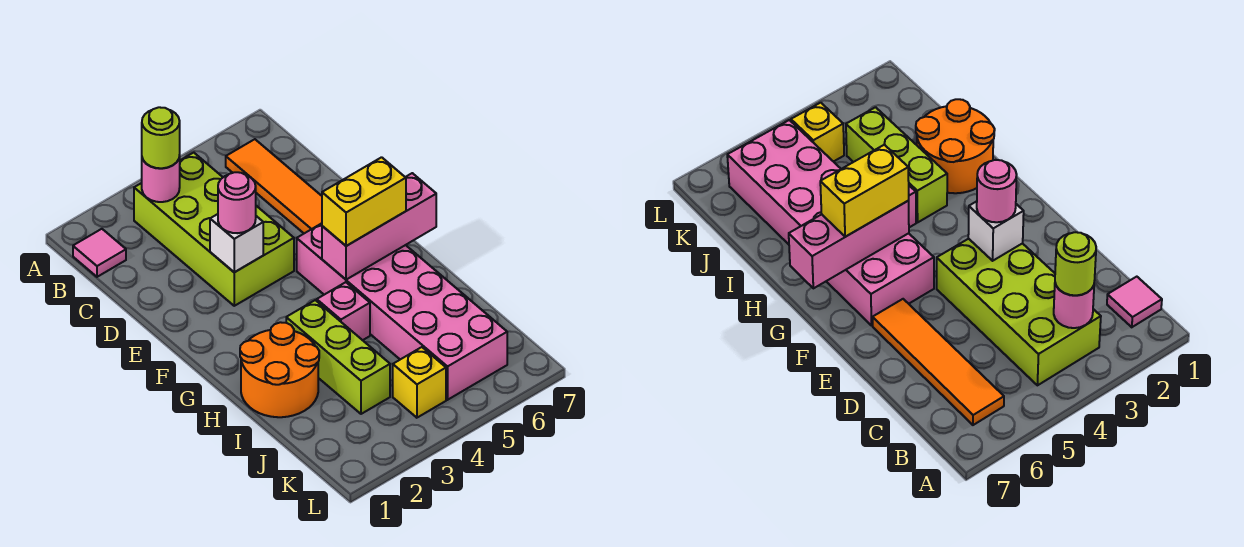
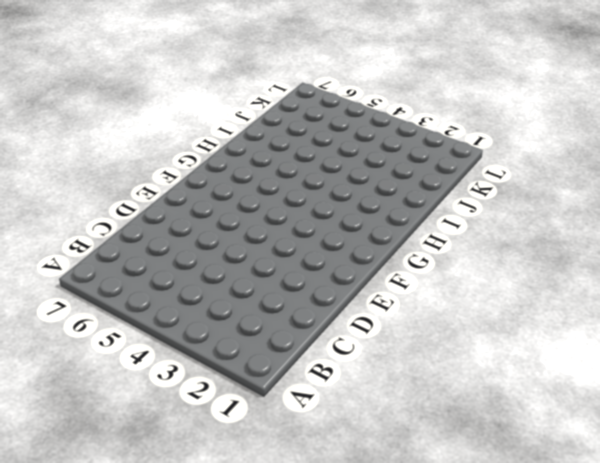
none -> pink tile B1 level 1
none -> lime brick B3:E4 level 1
none -> orange tile B6:E6 level 1

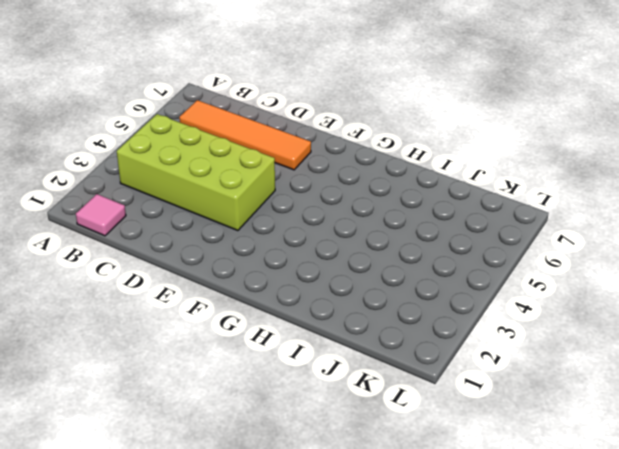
none -> pink brick F5:K6 level 1
none -> orange round brick H1:I2 level 1
none -> lime brick H3:J3 level 1

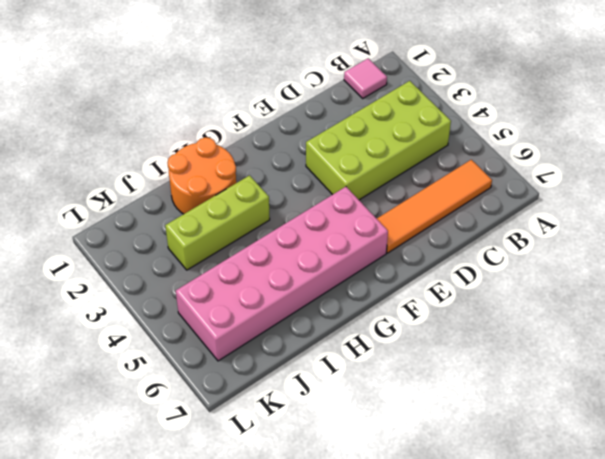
none -> pink brick H4 level 1
none -> yellow brick K4 level 1
none -> pink round brick B3 level 2

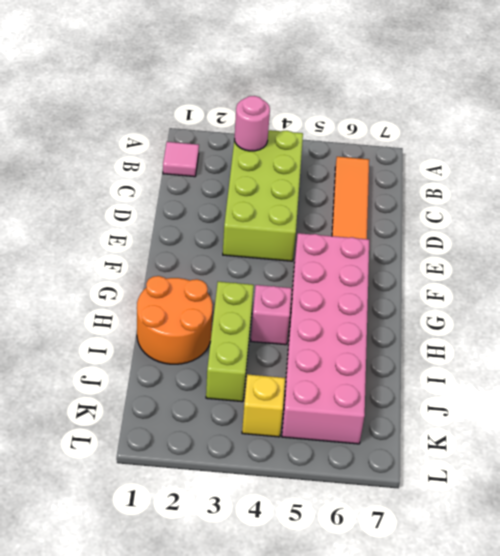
none -> white brick E3 level 2
none -> pink brick G5:G7 level 2
none -> lime round brick B3 level 3

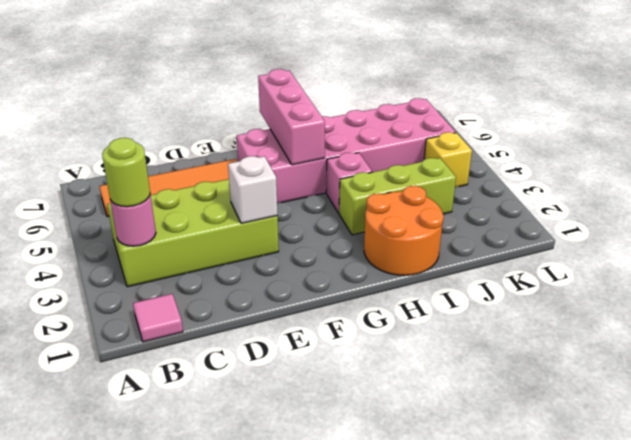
none -> pink round brick E3 level 3
none -> yellow brick G5:G6 level 3

